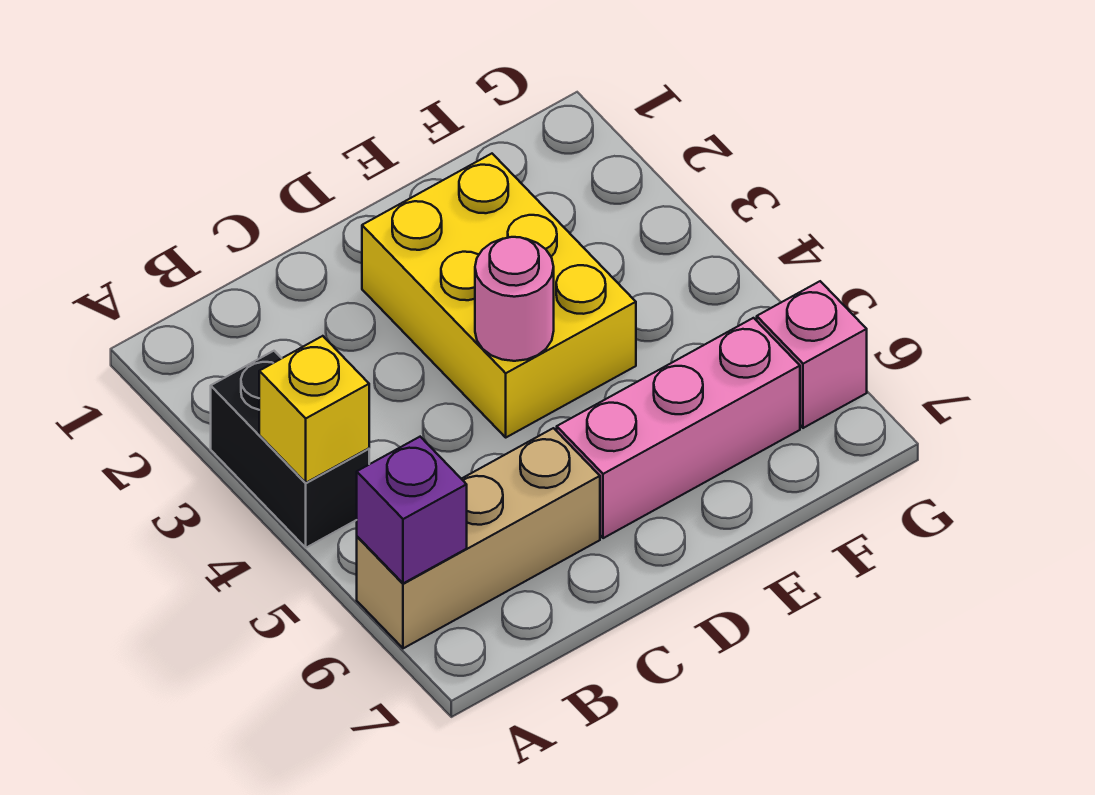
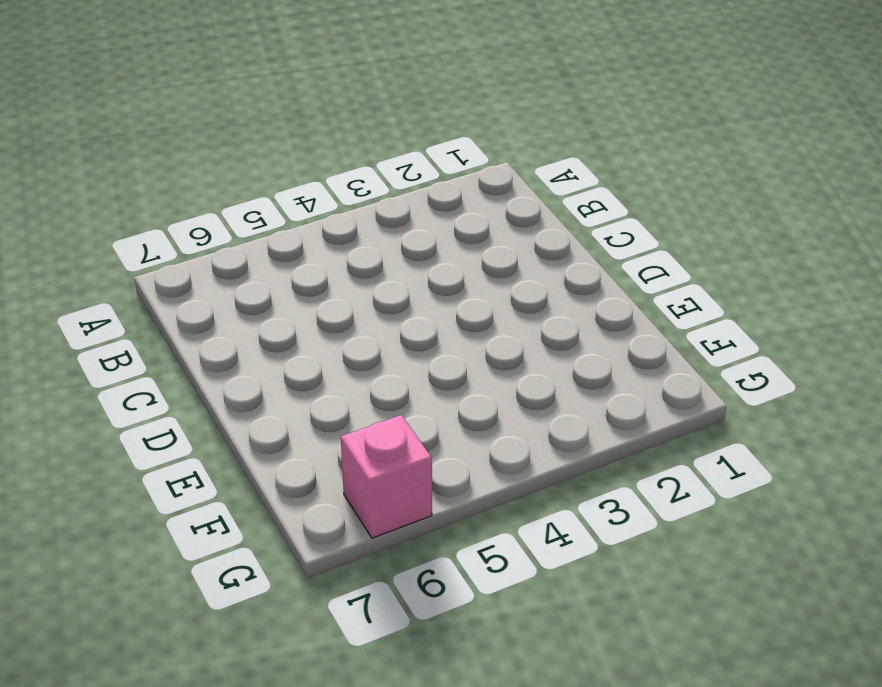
none -> black brick A3:A4 level 1
none -> tan brick A6:C6 level 1

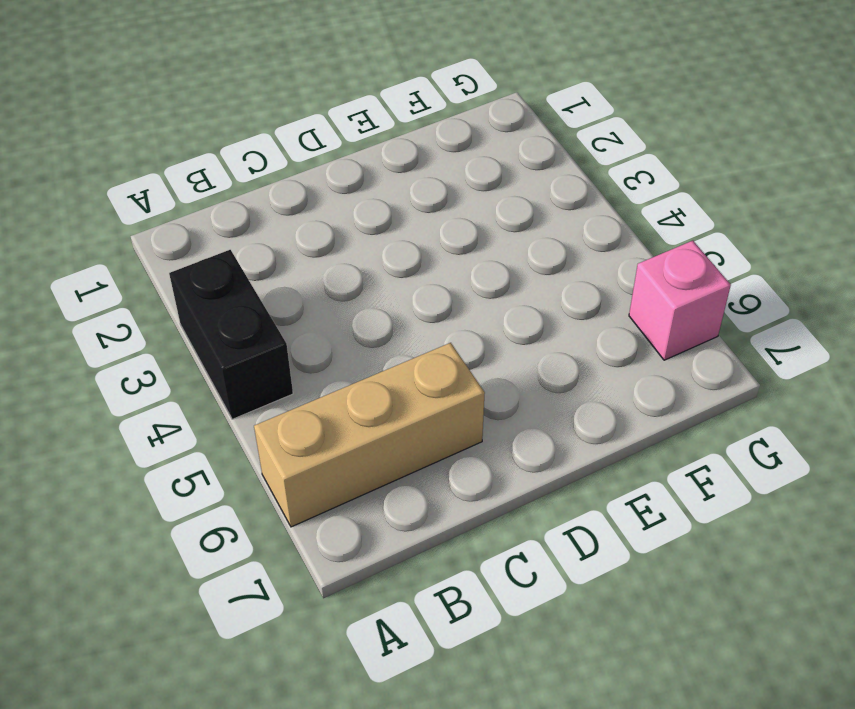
none -> yellow brick D2:E4 level 1
none -> pink brick D6:F6 level 1

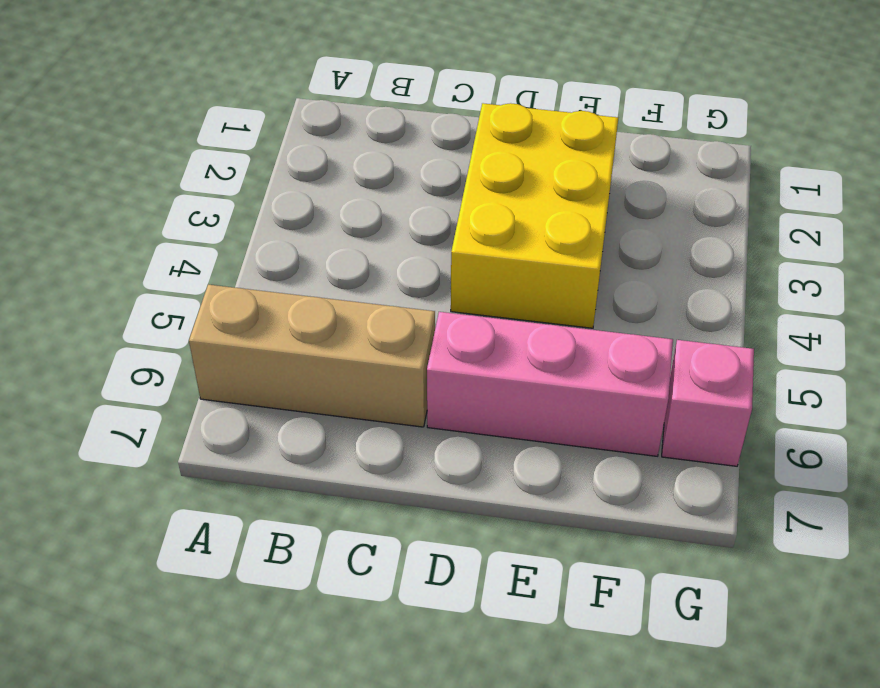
none -> black brick A3:A4 level 1
none -> yellow brick A4 level 2

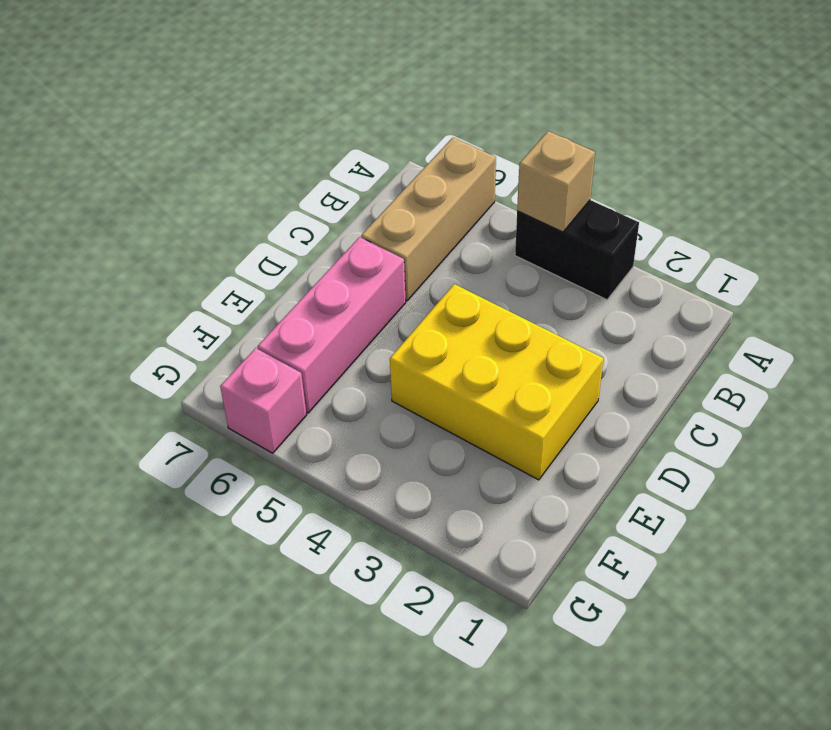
tan brick A4 level 2 -> yellow brick A4 level 2
none -> purple brick A6 level 2
none -> pink round brick D4 level 2

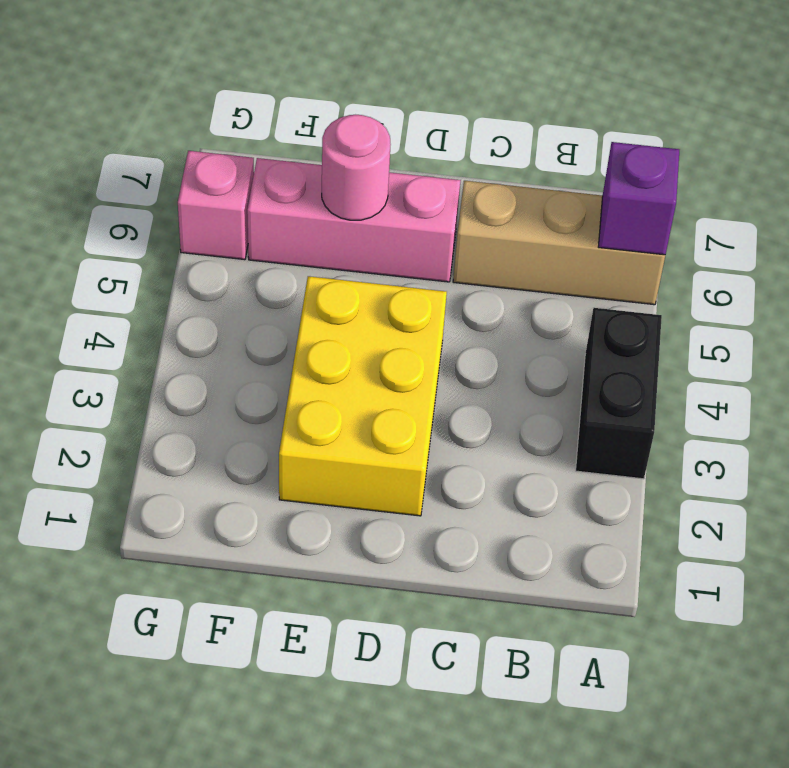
pink round brick E6 level 2 -> pink round brick D4 level 2
none -> yellow brick A4 level 2

